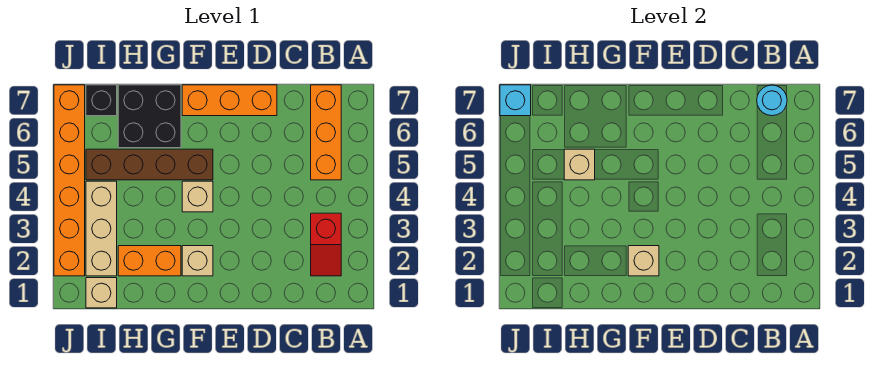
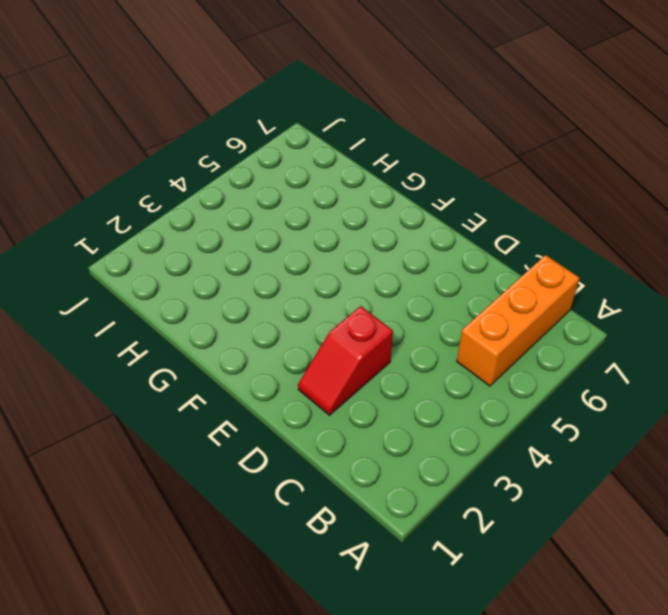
red slope D2:D3 level 1 top 3 -> red slope B2:B3 level 1 top 3
none -> orange brick D7:F7 level 1
none -> tan brick F2 level 1
none -> tan brick F4 level 1

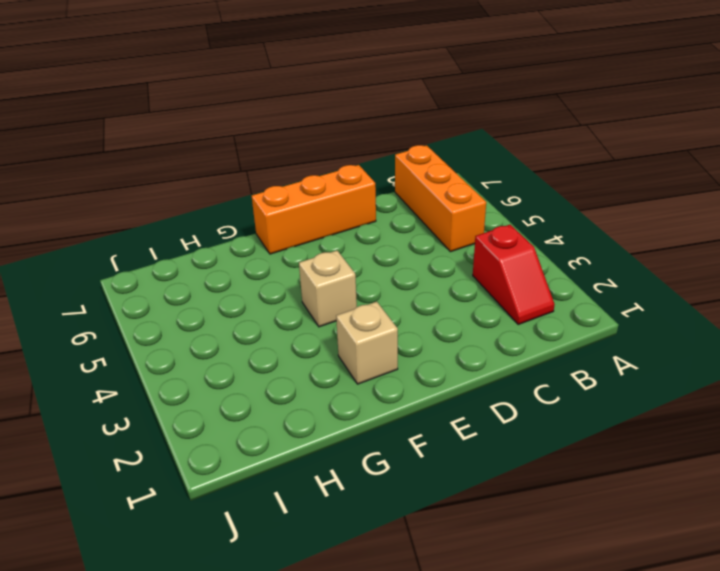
none -> brown brick F5:I5 level 1
none -> orange brick G2:H2 level 1
none -> black brick G6:H7 level 1

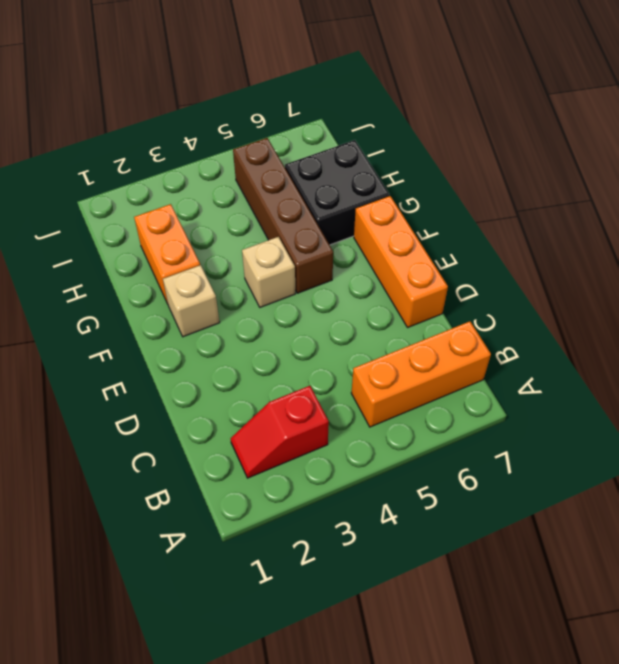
none -> tan brick I1 level 1
none -> tan brick I2:I4 level 1
none -> black brick I7 level 1

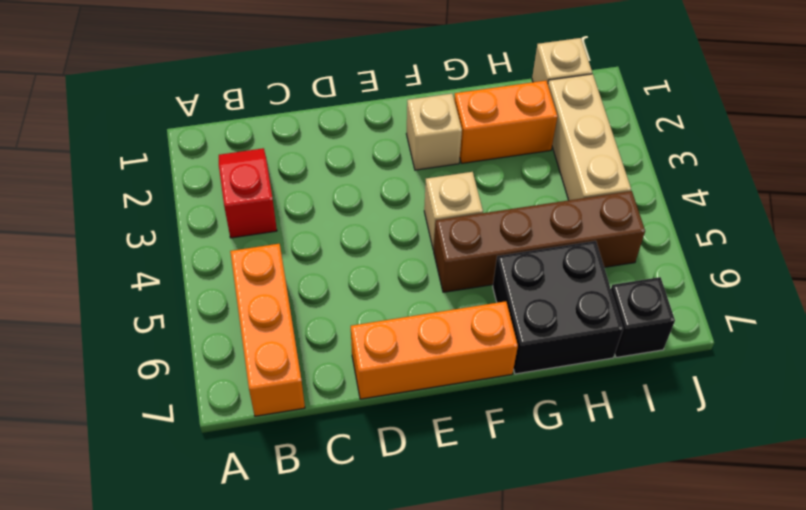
none -> orange brick J2:J7 level 1
none -> cyan round brick B7 level 2
none -> tan brick F2 level 2

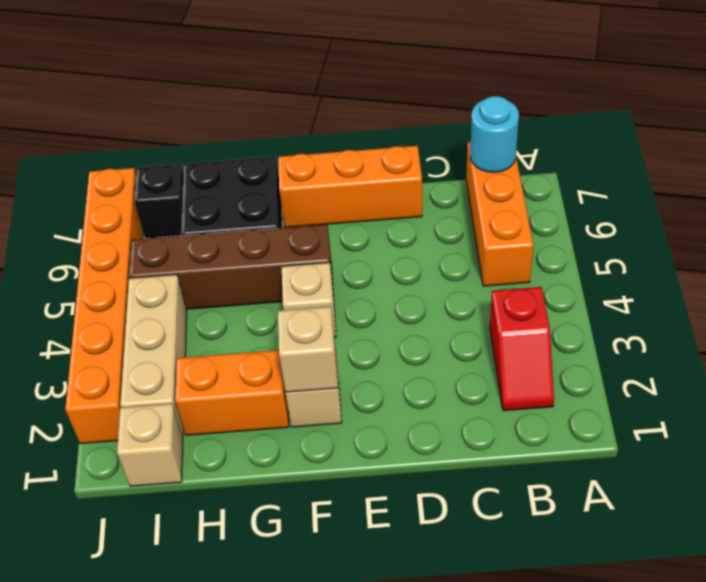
none -> tan brick H5 level 2
none -> cyan brick J7 level 2

